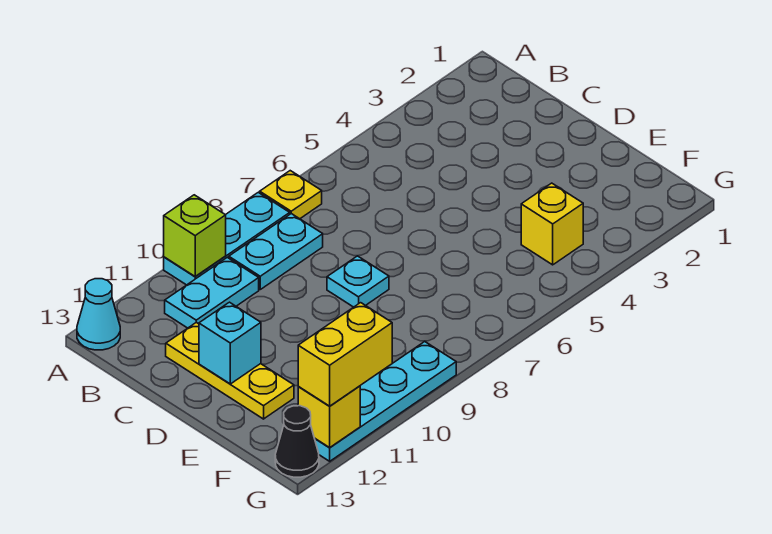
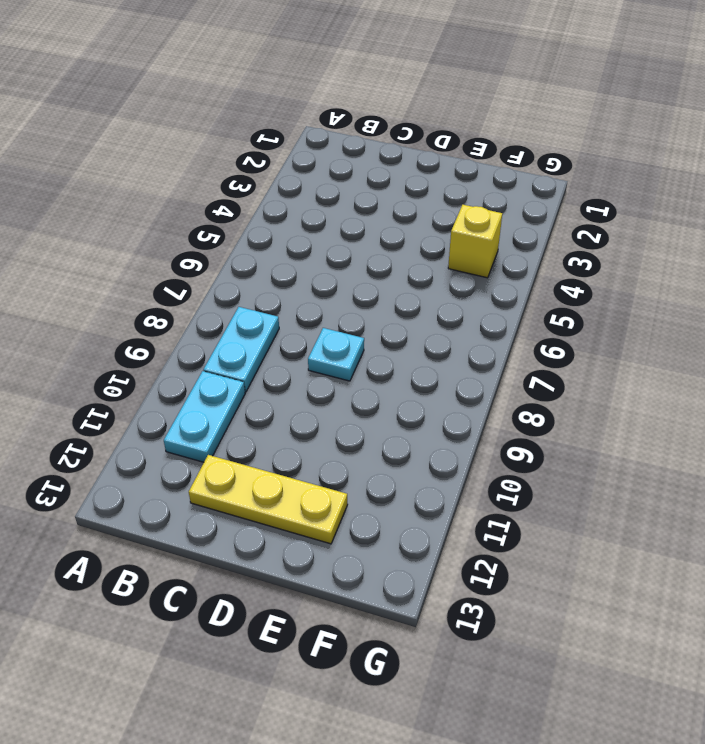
none -> yellow plate A7 level 1
none -> cyan plate A8:A10 level 1
none -> cyan cone A13 level 1

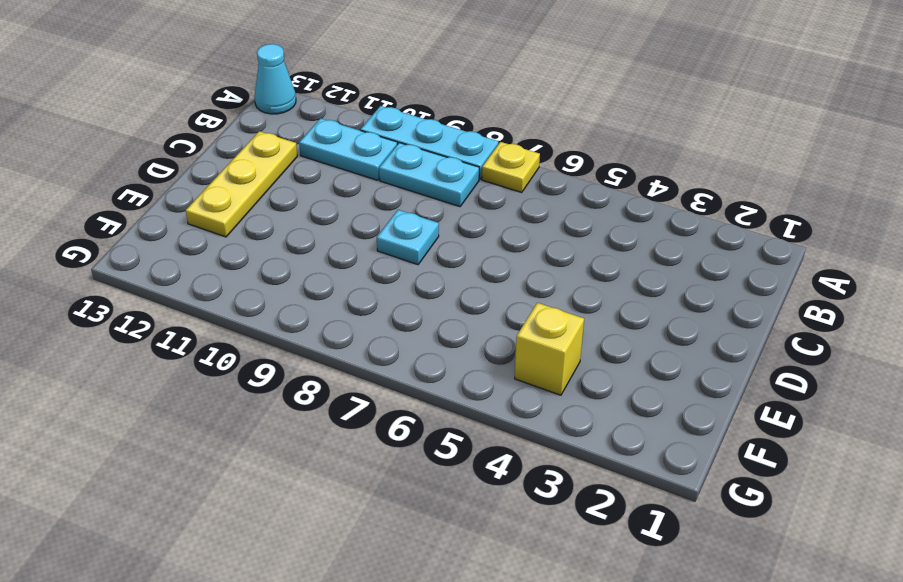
none -> cyan plate G9:G12 level 1
none -> black cone G13 level 1
none -> lime brick A10 level 2

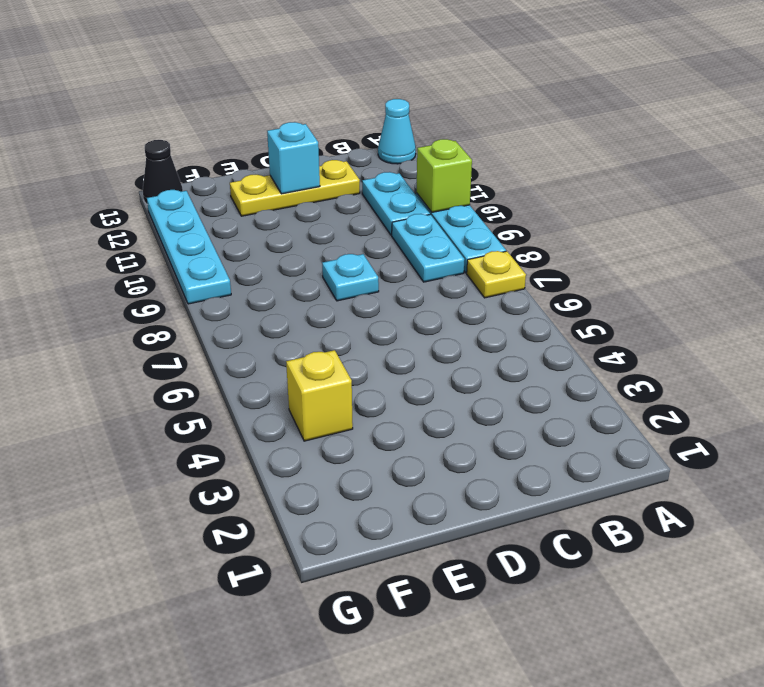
none -> yellow brick G12 level 2
none -> yellow brick G11:G12 level 3

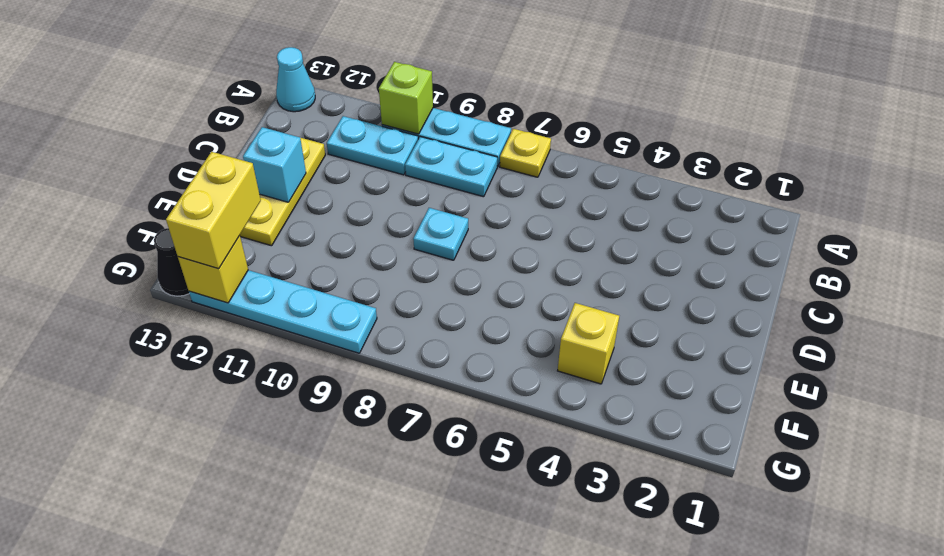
yellow brick F12:G12 level 3 -> yellow brick G11:G12 level 3

